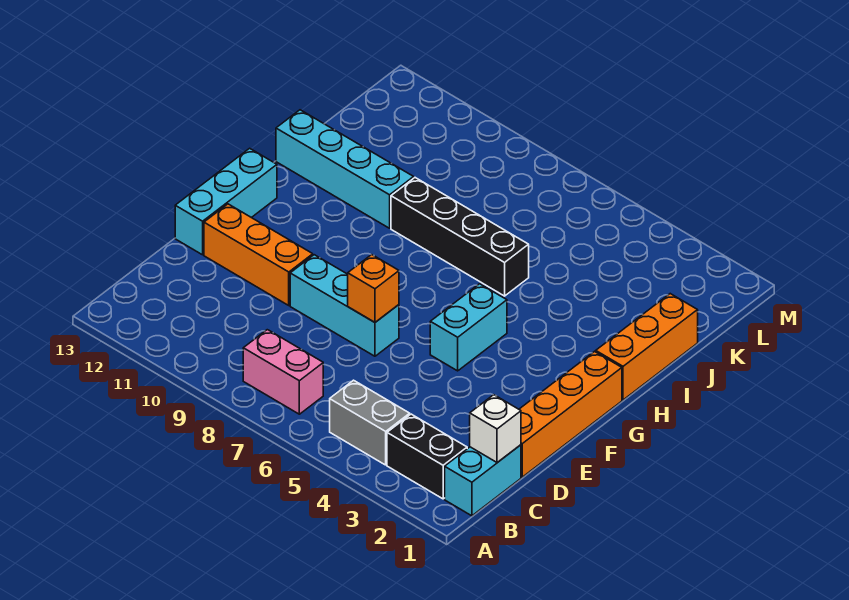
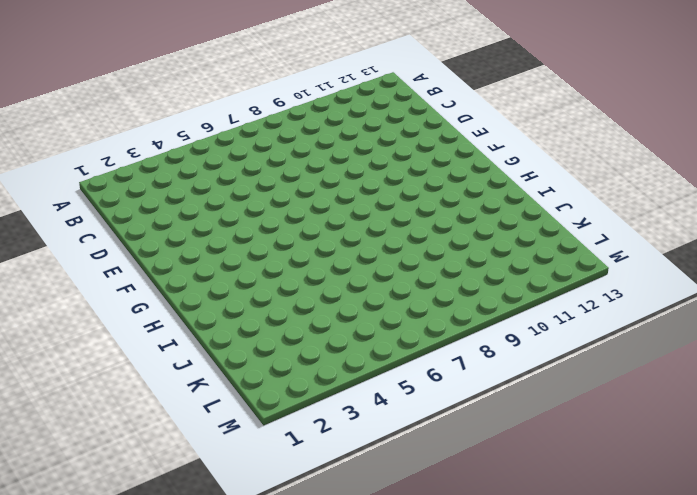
none -> cyan brick B1:C1 level 1
none -> black brick B2:B3 level 1
none -> grey brick B4:B5 level 1

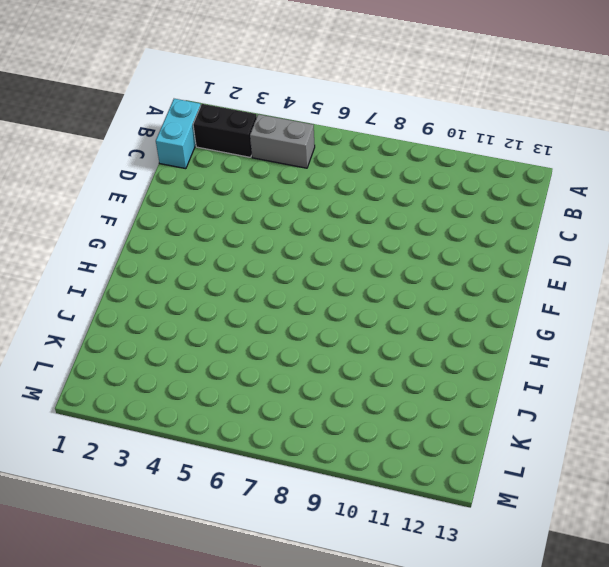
none -> pink brick B7:B8 level 1
none -> orange brick D1:G1 level 1
none -> cyan brick E7:E9 level 1

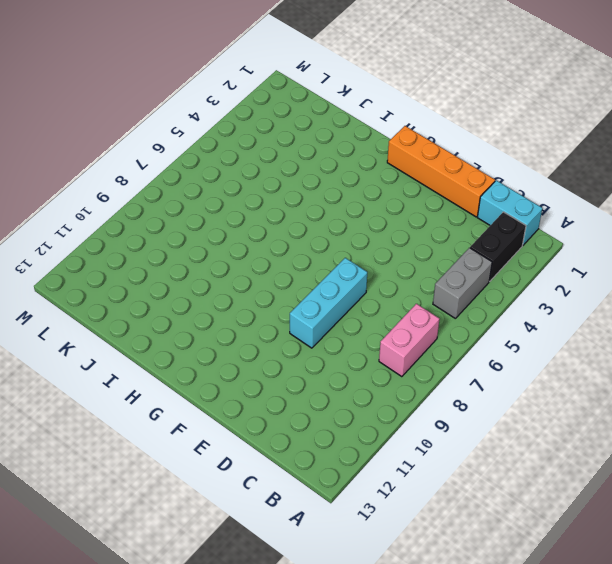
none -> orange brick E10:E12 level 1
none -> cyan brick E13:G13 level 1
none -> cyan brick F5:G5 level 1

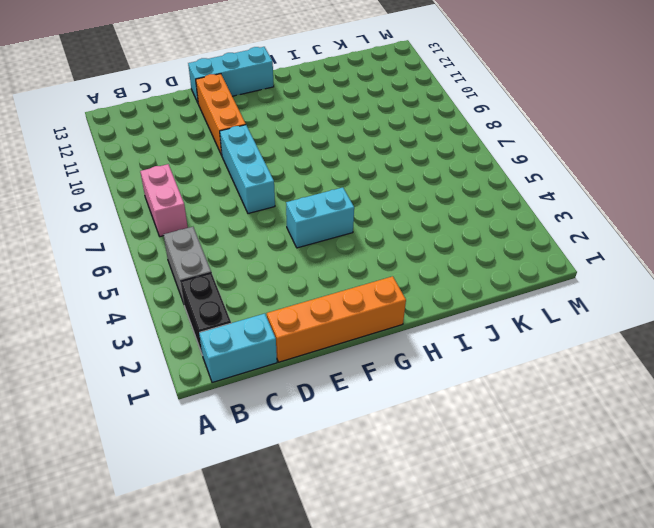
none -> orange brick H1:J1 level 1
none -> black brick I6:I9 level 1
none -> cyan brick I10:I13 level 1

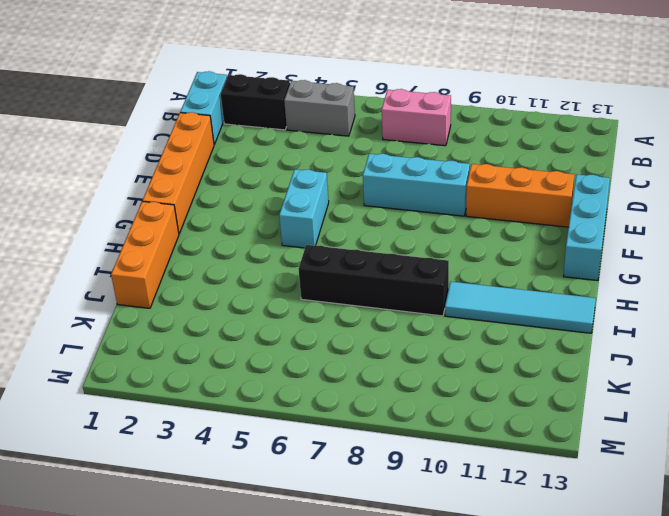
cyan tile I10:I13 level 1 -> cyan brick I10:I13 level 1
none -> white brick C1 level 2
none -> orange brick E7 level 2

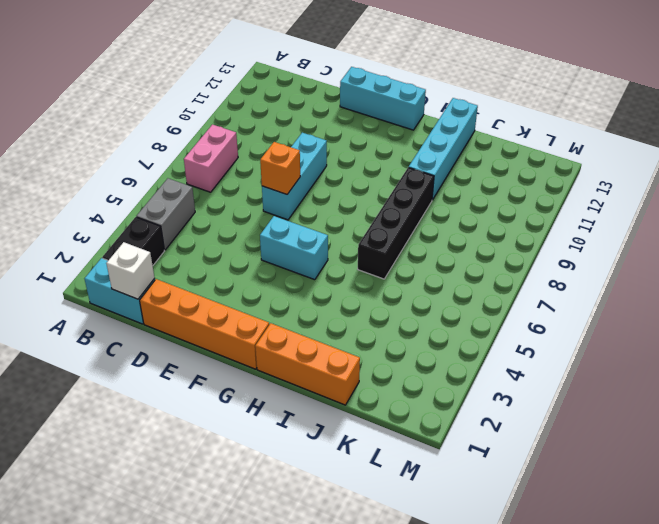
none -> orange brick E10:E12 level 1

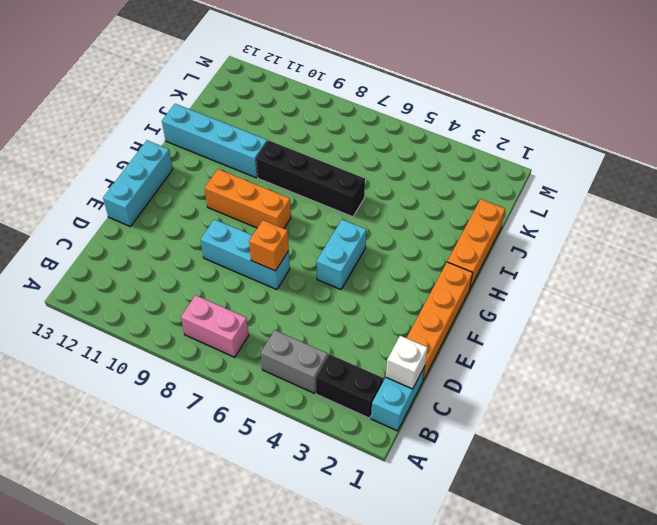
orange brick G8:G10 level 1 -> orange brick E10:E12 level 1

